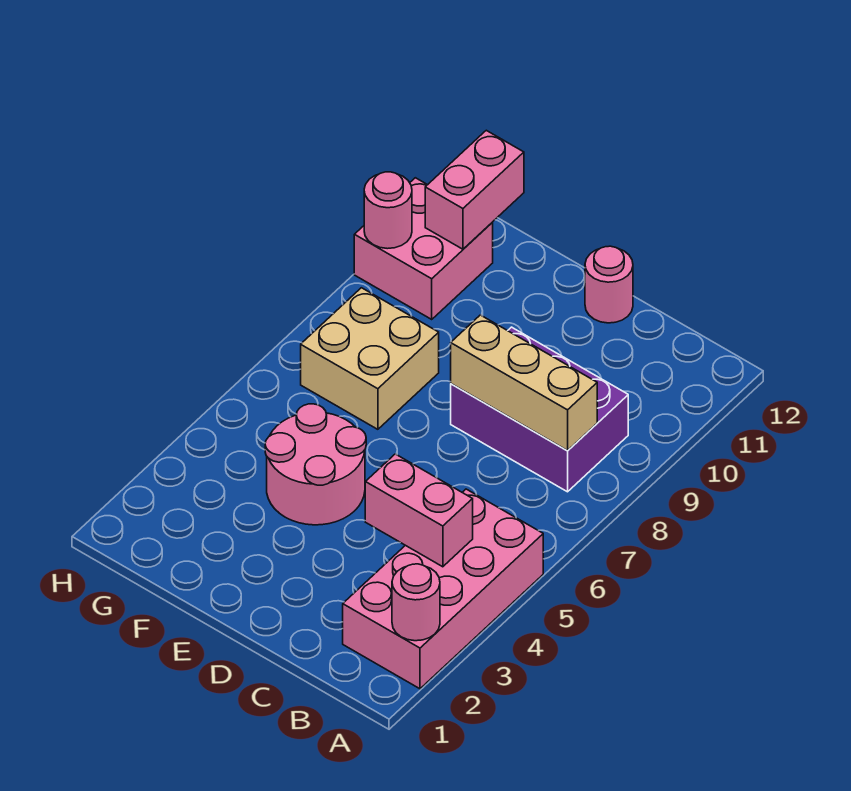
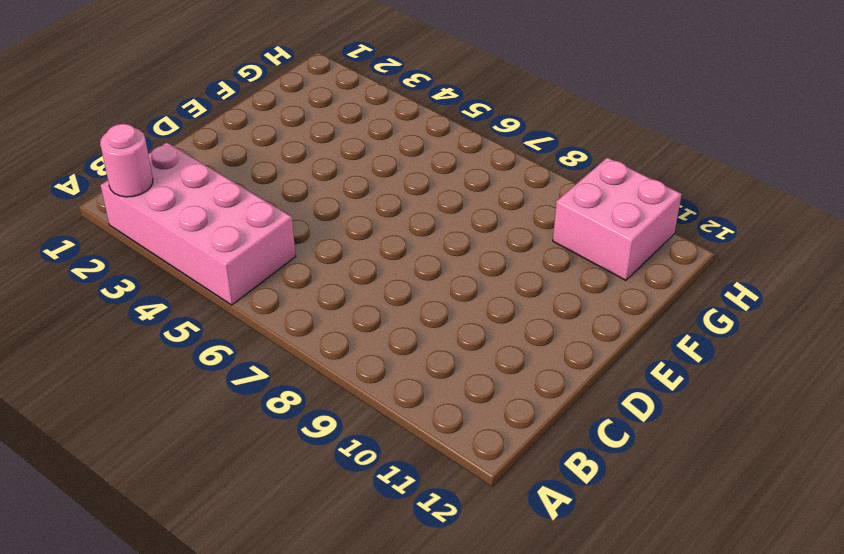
none -> purple brick B8:D9 level 1
none -> pink round brick D12 level 1

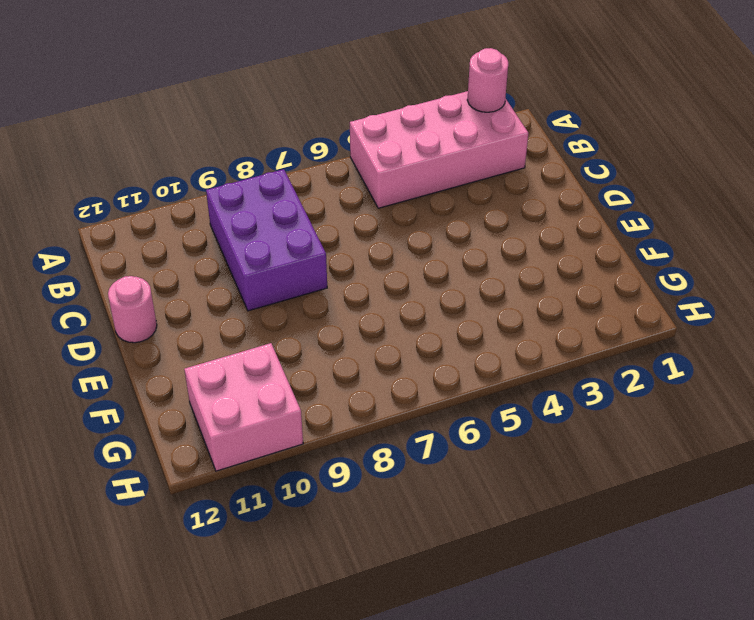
none -> pink round brick E4:F5 level 1
none -> tan brick F7:G8 level 1

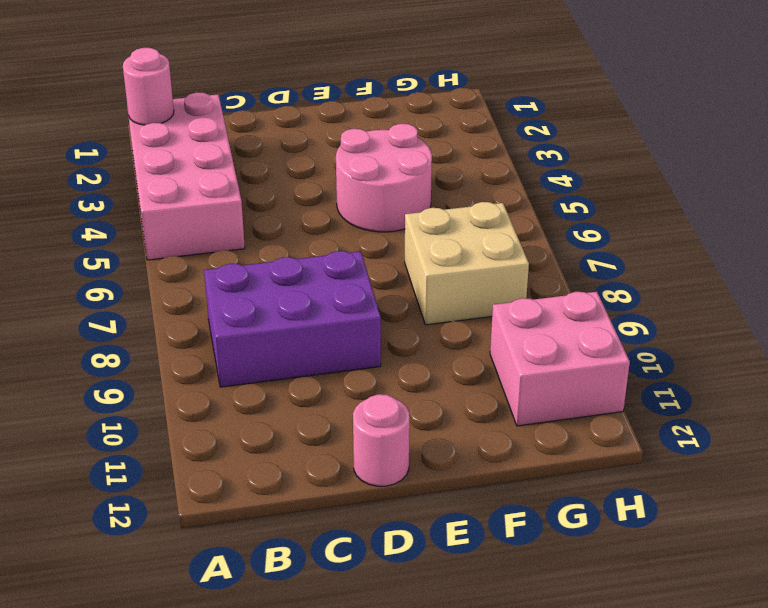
none -> pink brick B4:C4 level 2
none -> tan brick B8:D8 level 2

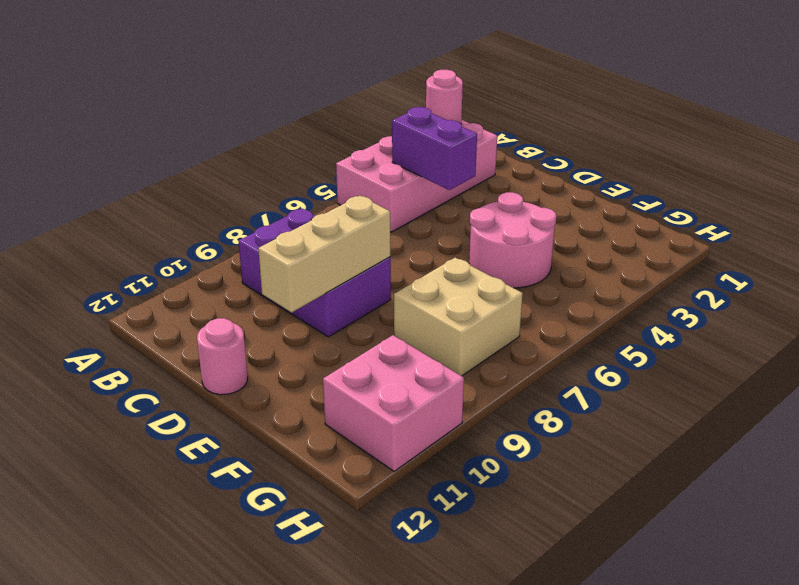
purple brick B4:C4 level 2 -> pink brick B4:C4 level 2
tan brick D8:D10 level 2 -> tan brick B8:D8 level 2
none -> pink brick G11:G12 level 2
none -> pink round brick H10 level 2

